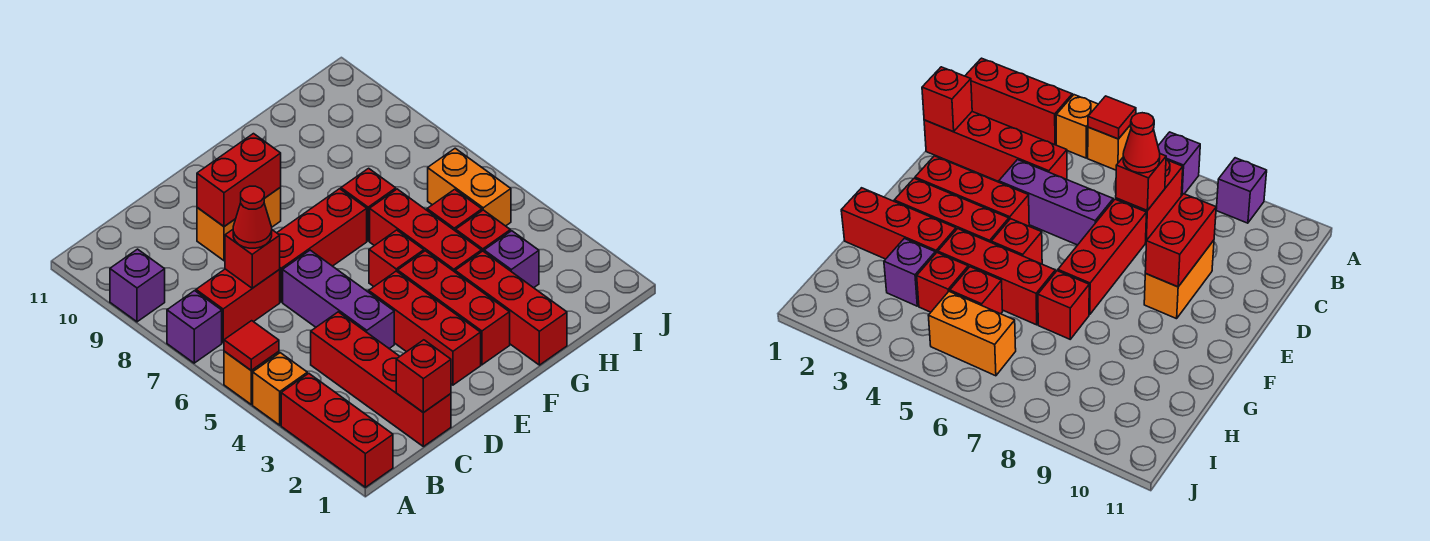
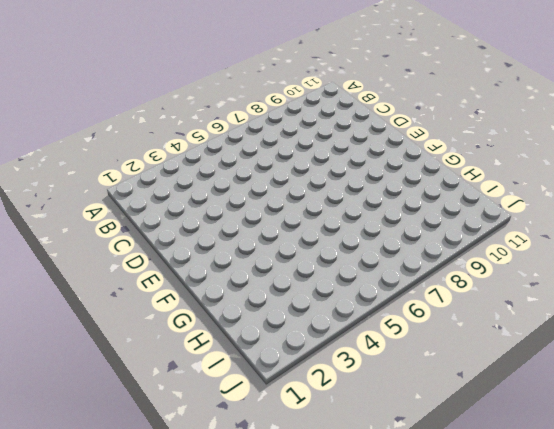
none -> red brick A1:A3 level 1
none -> orange brick A4 level 1
none -> orange brick A5 level 1

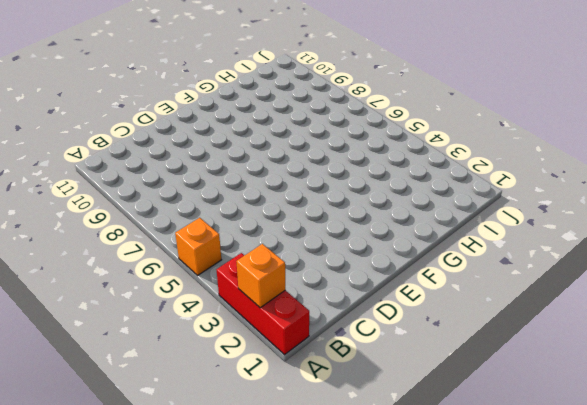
orange brick A2 level 2 -> orange brick A4 level 1
none -> purple brick A7 level 1
none -> purple brick A9 level 1
none -> red brick B7:C7 level 1

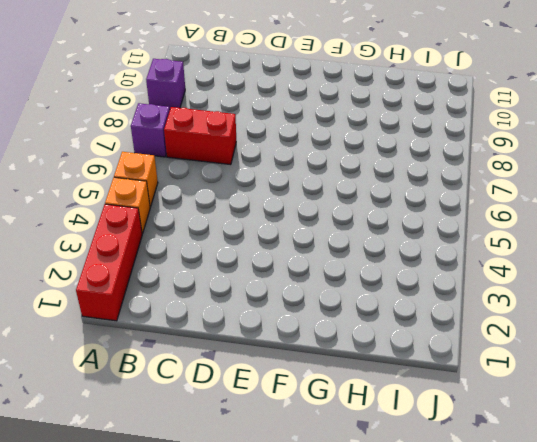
none -> red brick C1:C4 level 1
none -> purple brick D4:D6 level 1
none -> red brick D7:F7 level 1

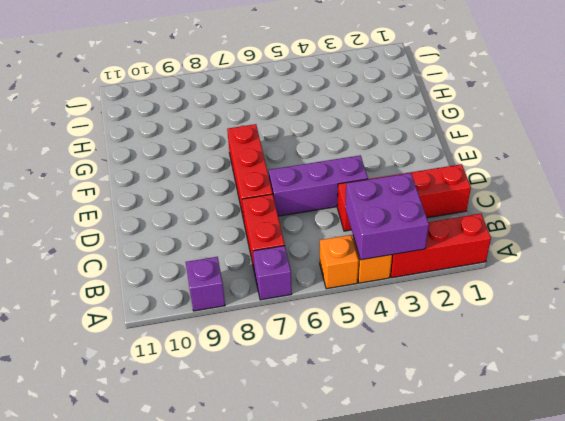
purple brick A3:B4 level 2 -> none
none -> orange brick D9:E9 level 1
none -> red brick E2:E4 level 1
none -> red brick F2:F4 level 1

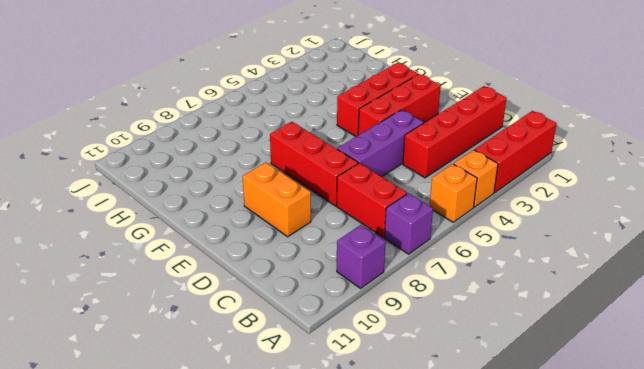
none -> red brick F5 level 1
none -> red brick G1:G3 level 1
none -> red brick G4:G6 level 1

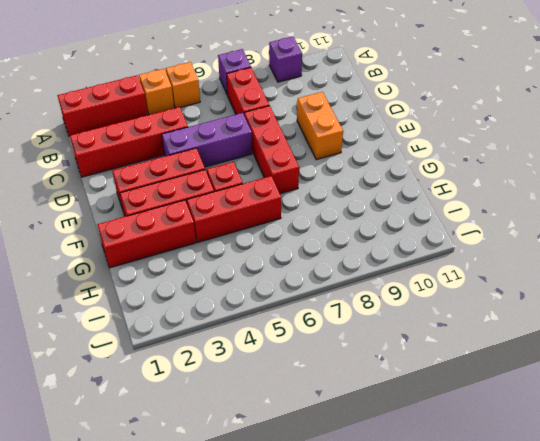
none -> red brick G7 level 1
none -> purple brick H3 level 1
none -> red brick H4 level 1

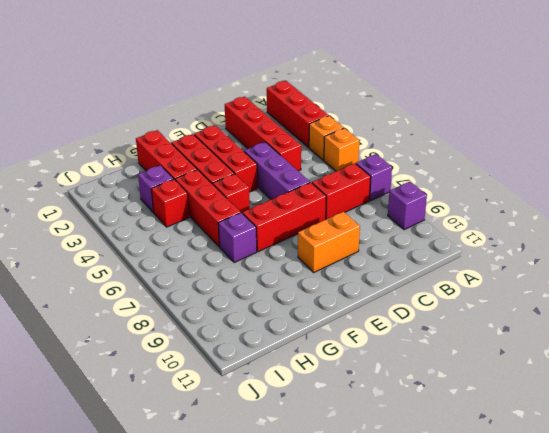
purple brick G7 level 1 -> red brick G7 level 1
none -> red brick H5 level 1
none -> orange brick I5:I6 level 1
none -> red tile A5 level 2

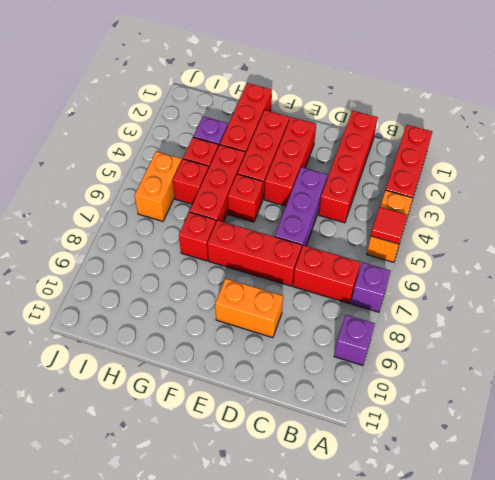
none -> red brick C1 level 2
none -> red brick C7 level 2
none -> red brick D9:E9 level 2

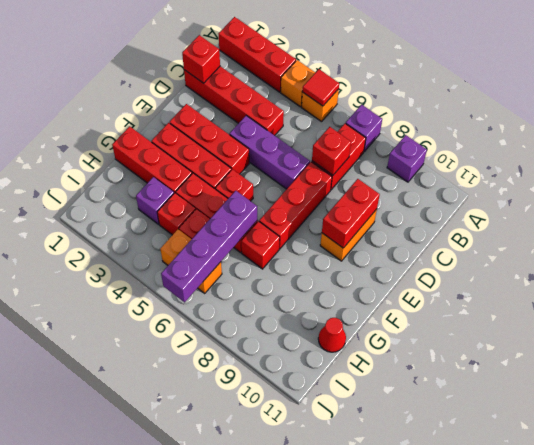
purple brick G6:J6 level 2 -> none
red cone H11 level 1 -> red cone C7 level 3

